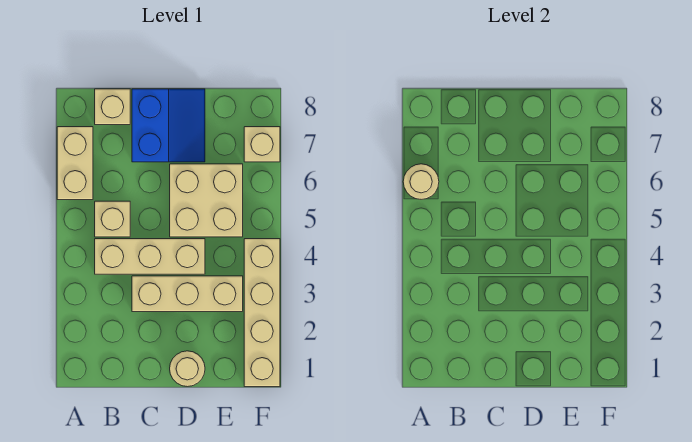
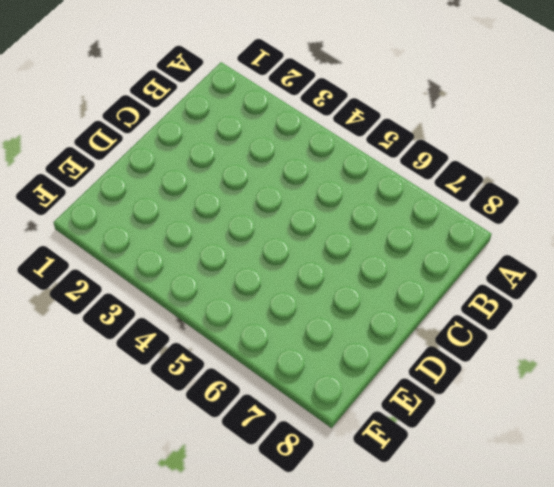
none -> tan brick A6:A7 level 1
none -> tan brick B4:D4 level 1

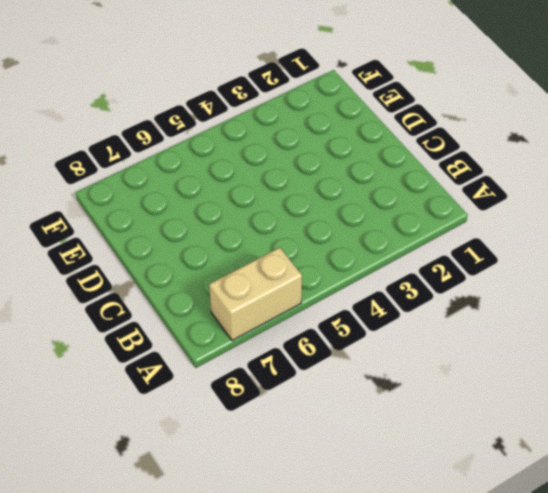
none -> tan brick B4:D4 level 1
none -> tan brick B5 level 1

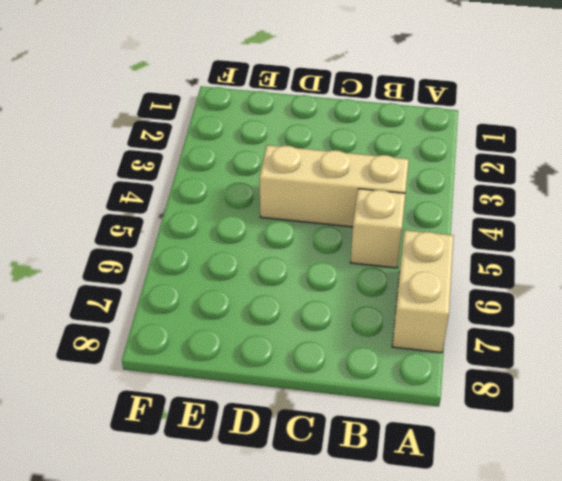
none -> tan brick B8 level 1
none -> tan brick C3:E3 level 1

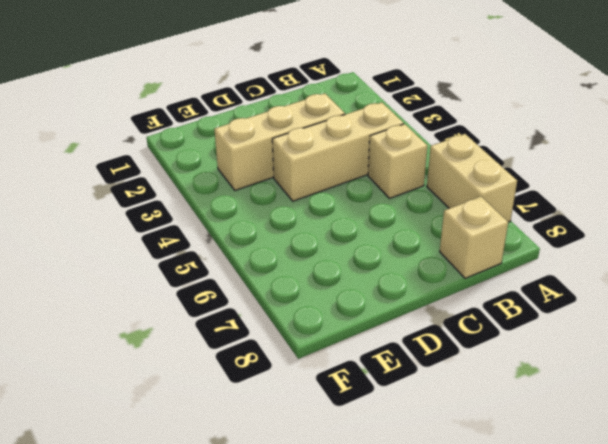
none -> blue slope C7:D8 level 1 top C
none -> tan round brick D1 level 1

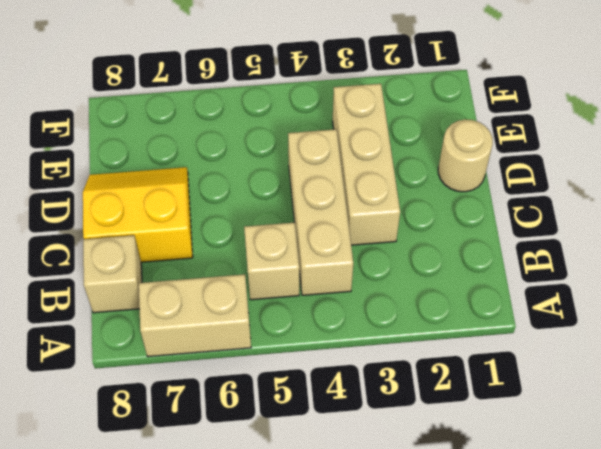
yellow slope C7:D8 level 1 top C -> blue slope C7:D8 level 1 top C
none -> tan brick D5:E6 level 1
none -> tan brick F1:F4 level 1

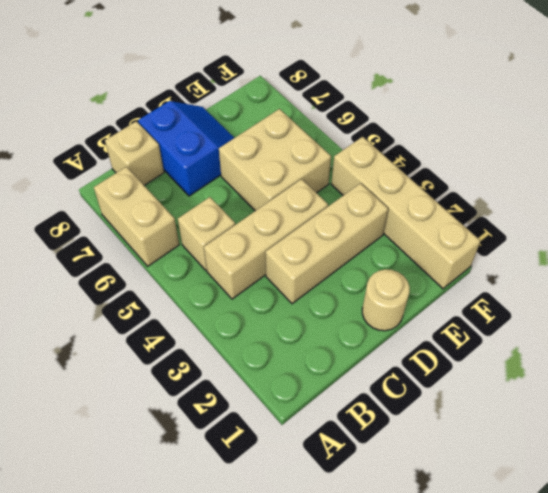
none -> tan brick F7 level 1
none -> tan round brick A6 level 2

